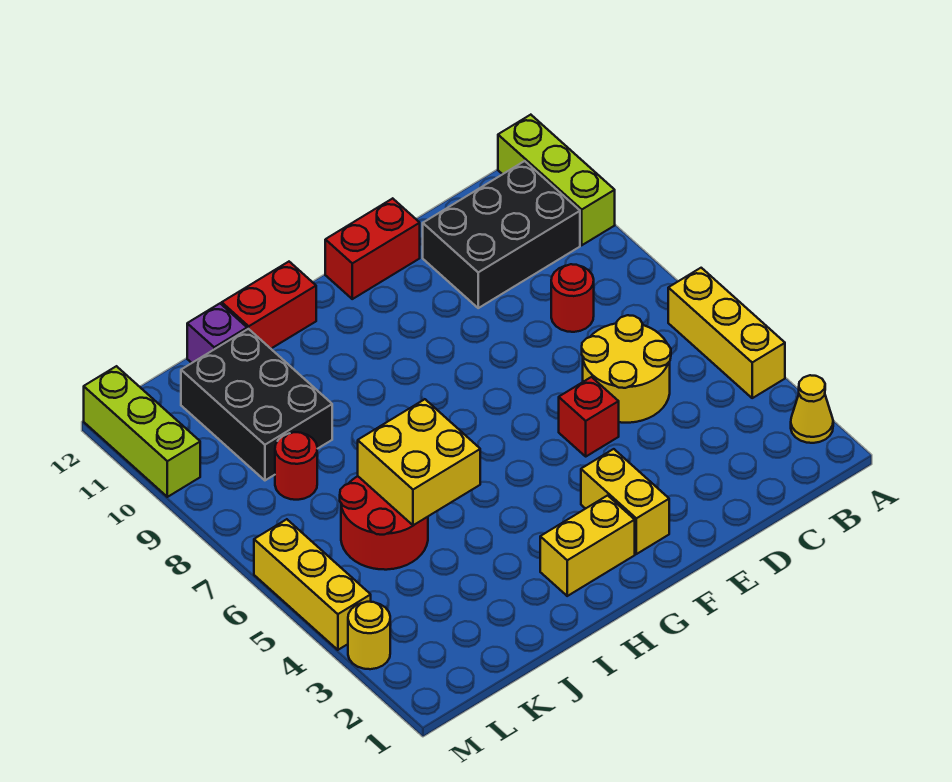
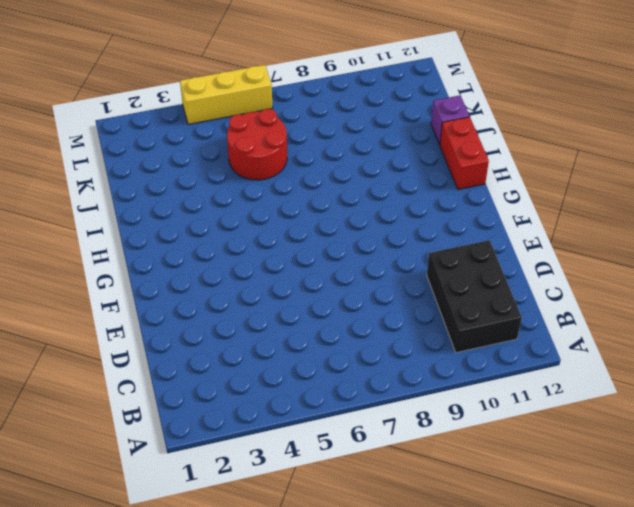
none -> yellow cone A2 level 1
none -> yellow brick A4:A6 level 1
none -> lime brick A10:A12 level 1

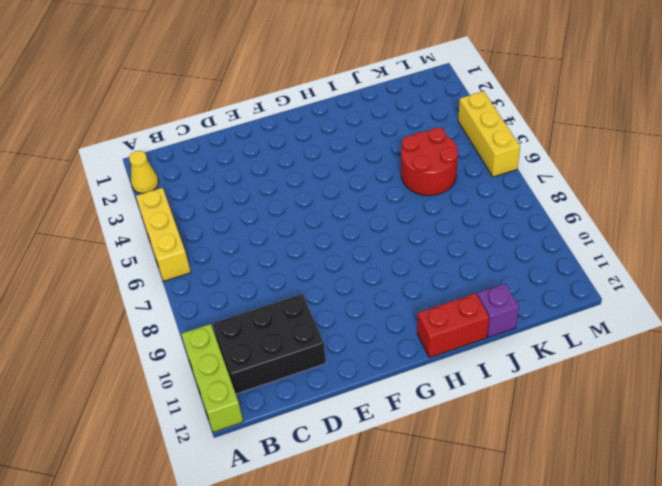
none -> yellow round brick C5:D6 level 1
none -> red round brick C8 level 1
none -> red brick E5 level 1

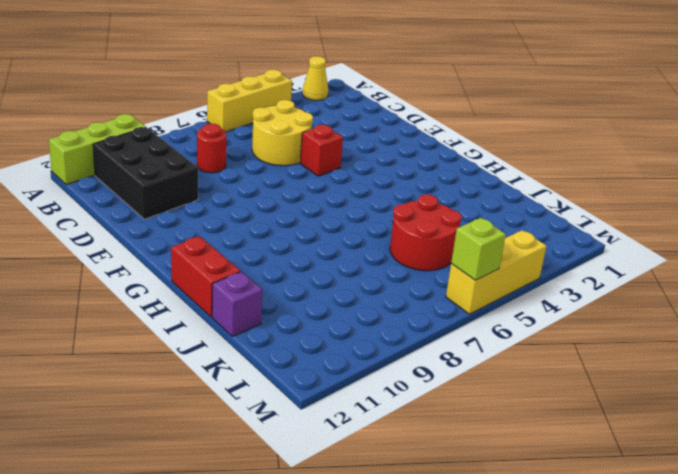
lime brick M6 level 2 -> none
none -> red brick E12:F12 level 1
none -> yellow brick F2:F3 level 1
none -> yellow brick G2:H2 level 1

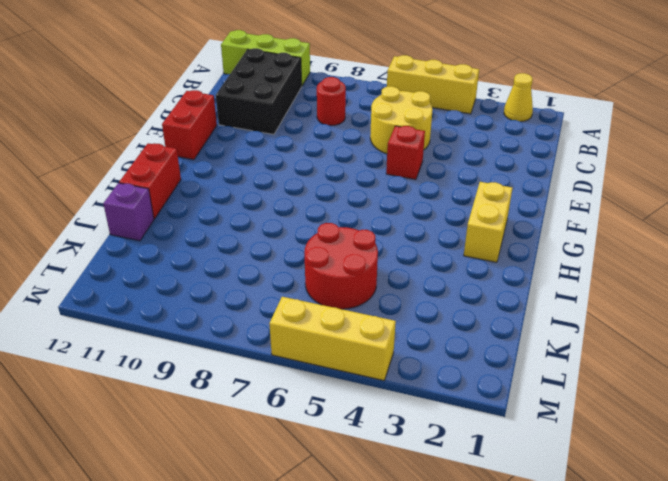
none -> yellow brick F2:F3 level 1
none -> black brick J9:K11 level 1
none -> red round brick K8 level 1

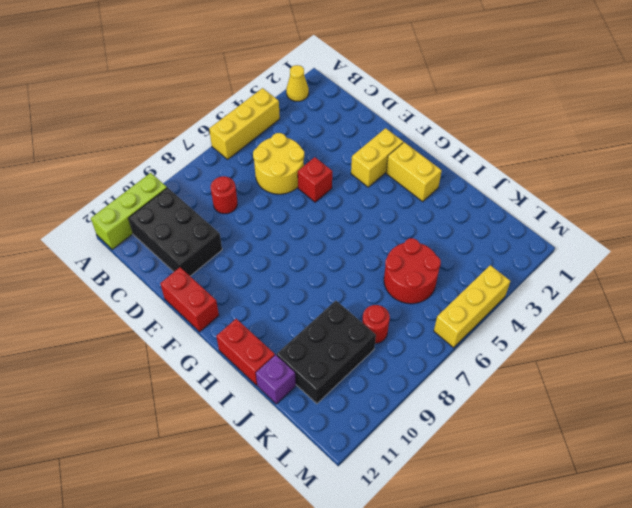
none -> yellow round brick M3 level 1
none -> lime brick M10:M12 level 1
none -> yellow brick I5:J6 level 2

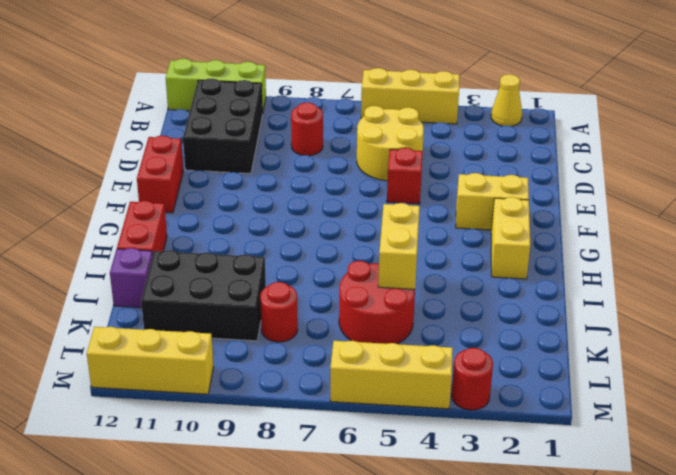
yellow brick I5:J5 level 2 -> yellow brick I5:J6 level 2
red round brick M3 level 1 -> yellow round brick M3 level 1
yellow brick M10:M12 level 1 -> lime brick M10:M12 level 1

